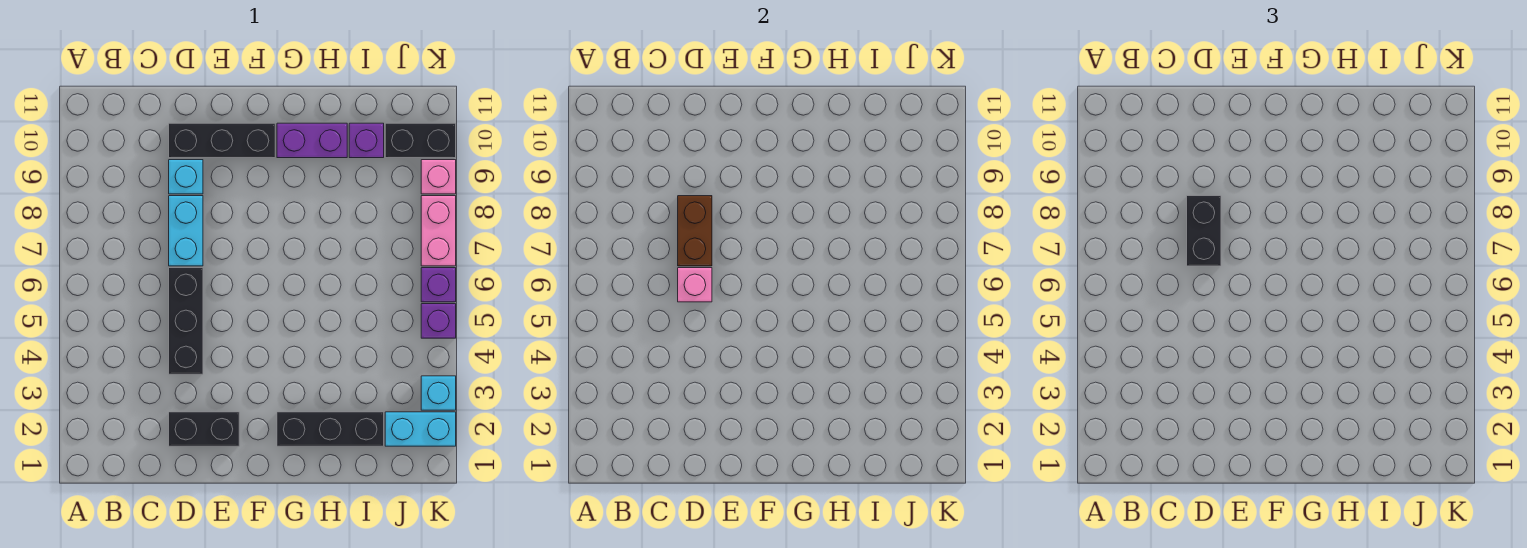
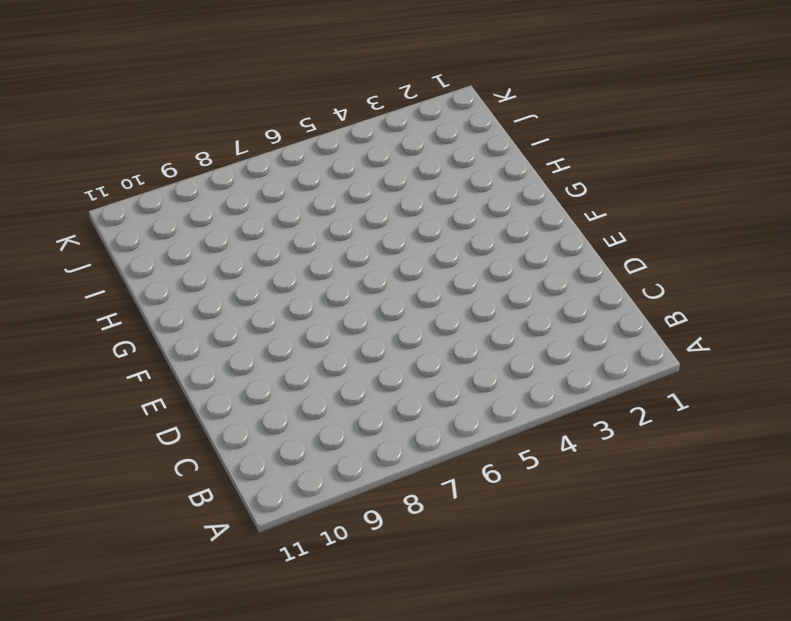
none -> black brick D2:E2 level 1
none -> black brick D4:D6 level 1
none -> cyan brick D7:D8 level 1

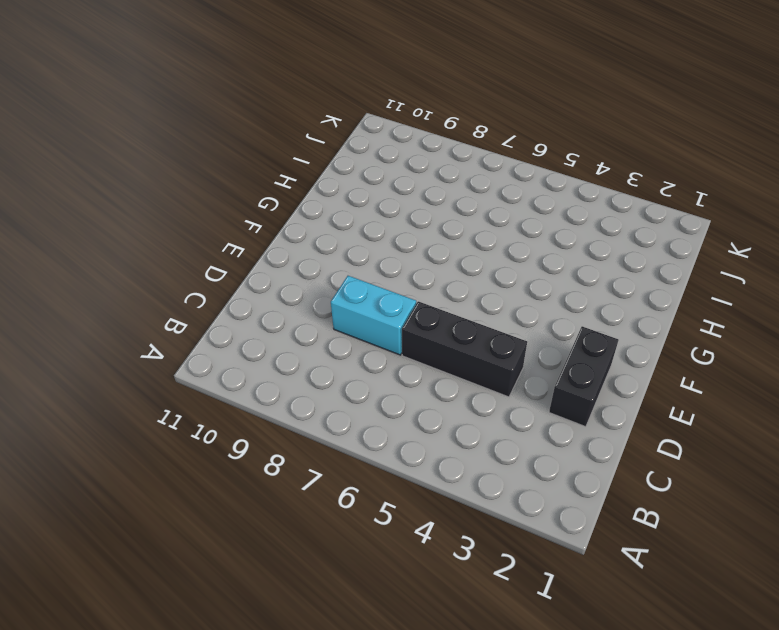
none -> cyan brick D9 level 1
none -> black brick D10:F10 level 1
none -> black brick G2:I2 level 1

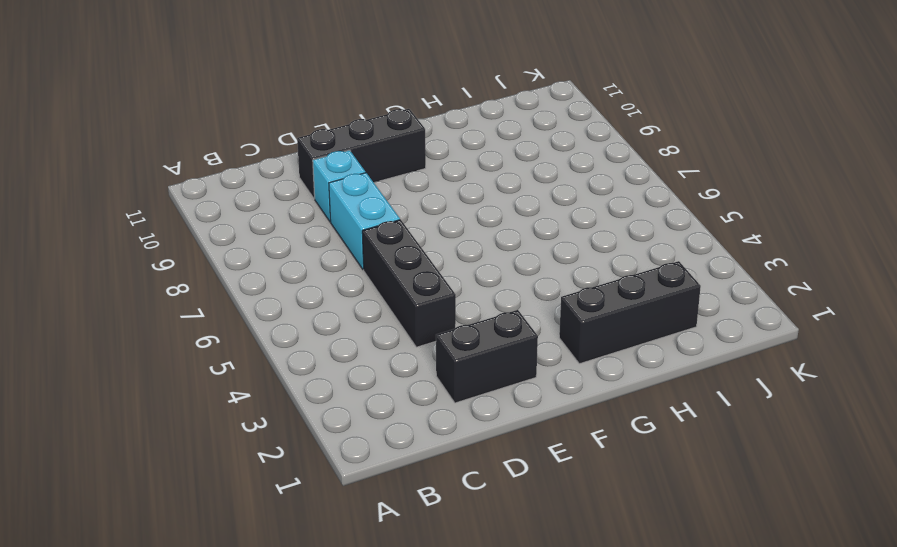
none -> purple brick G10:H10 level 1
none -> purple brick I10 level 1
none -> cyan brick J2:K2 level 1

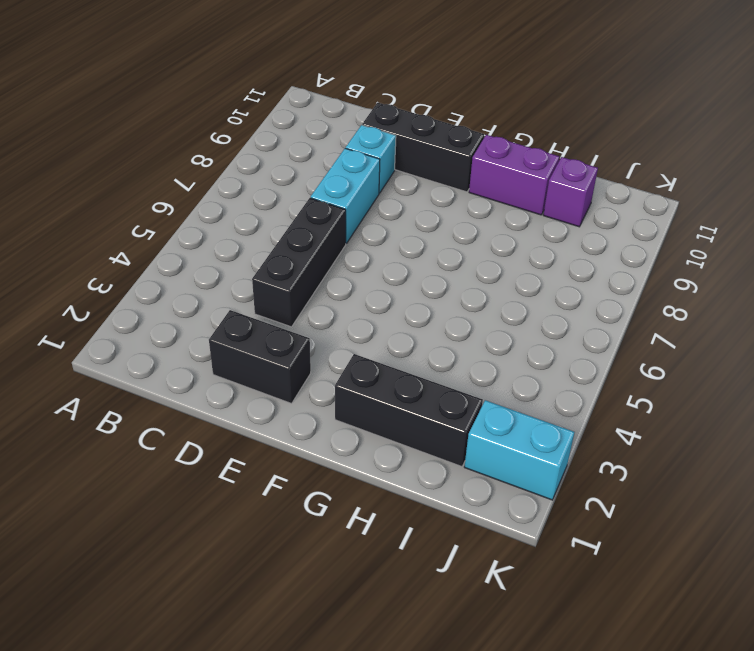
none -> black brick J10:K10 level 1
none -> cyan brick K3 level 1
none -> purple brick K5 level 1

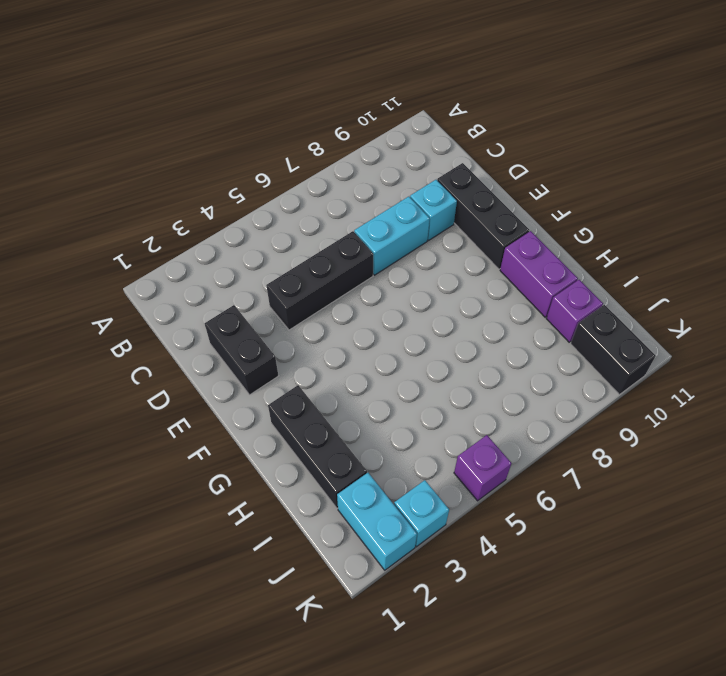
none -> purple brick K6 level 1
none -> pink brick K7:K8 level 1
none -> pink brick K9 level 1

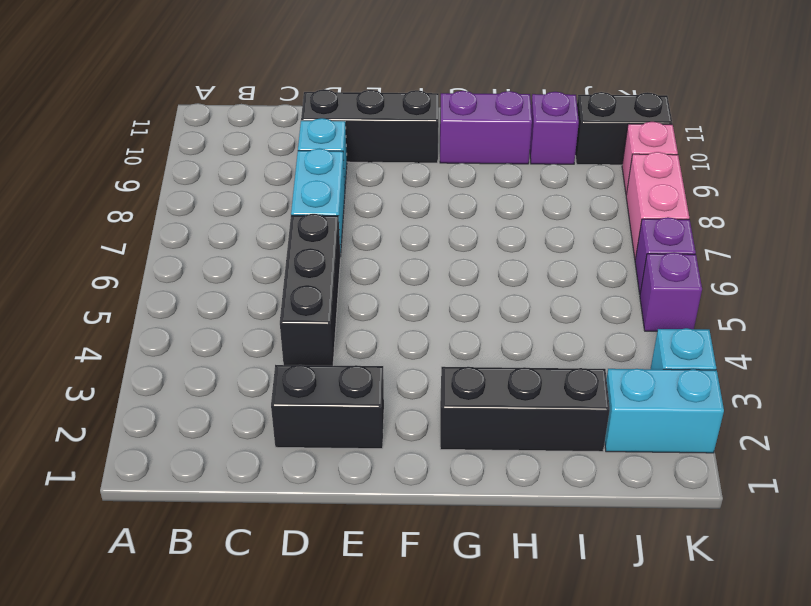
none -> pink brick D6 level 2
none -> brown brick D7:D8 level 2
none -> black brick D7:D8 level 3

